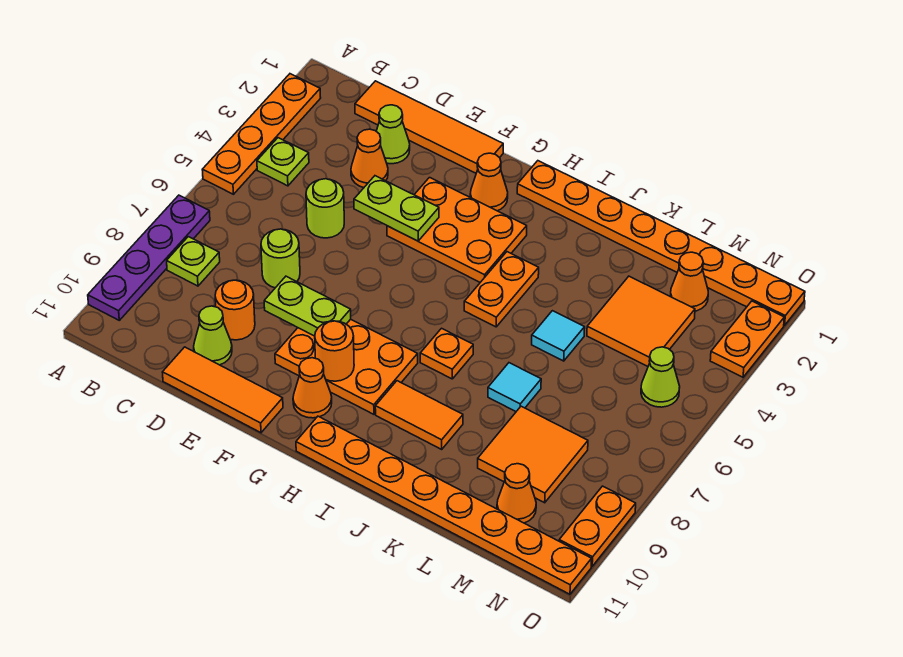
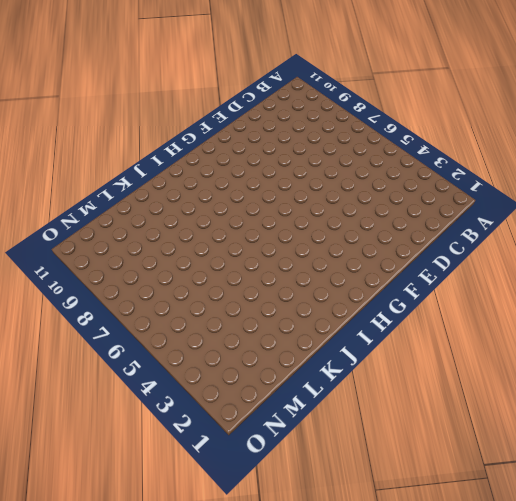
none -> orange plate A2:A5 level 1
none -> purple plate A7:A10 level 1
none -> lime plate B4 level 1
none -> lime plate B8 level 1

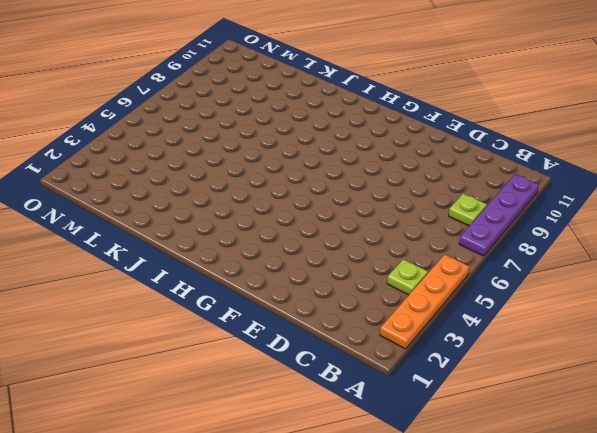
none -> orange tile C1:F1 level 1
none -> lime cone D2 level 1
none -> orange cone D3 level 1
none -> lime round brick D5 level 1

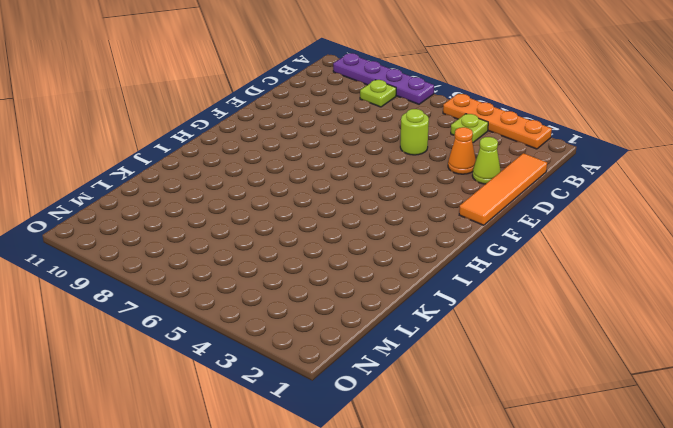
none -> lime round brick D7 level 1
none -> orange round brick D9 level 1
none -> lime cone D10 level 1
none -> orange tile D11:F11 level 1

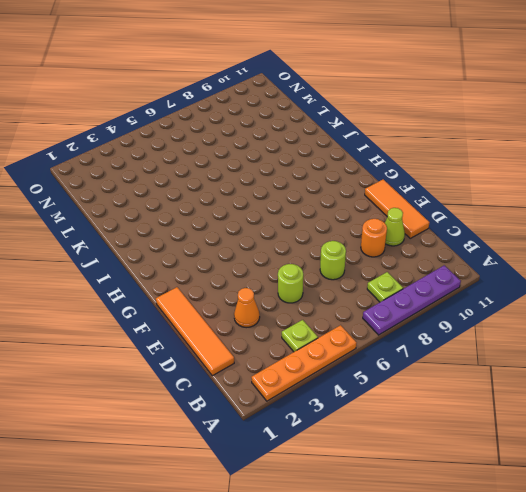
none -> lime cone D2 level 1
none -> orange plate F3:H4 level 1
none -> orange plate F8:H9 level 1
none -> orange cone G2 level 1

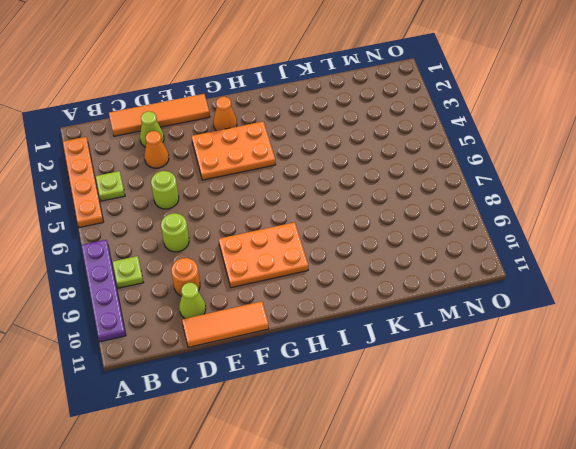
none -> orange cone G10 level 1
none -> orange plate H1:O1 level 1
none -> orange plate H11:O11 level 1
none -> orange plate I4:I5 level 1

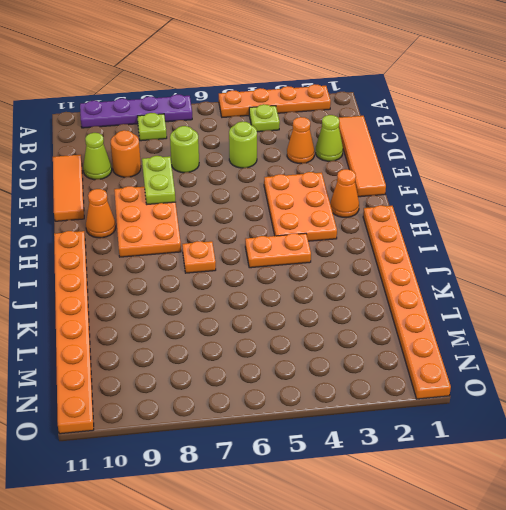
none -> orange tile I9:J9 level 1
none -> cyan tile K5 level 1
none -> cyan tile K7 level 1
none -> orange tile L3:M4 level 1

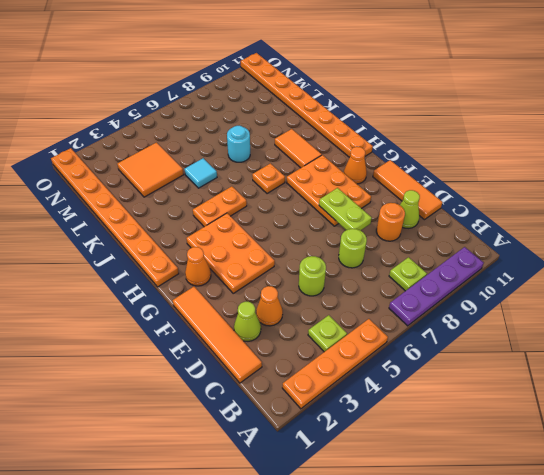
cyan round brick K7 level 1 -> cyan tile K7 level 1
none -> orange tile L8:M9 level 1
none -> orange cone M2 level 1
none -> orange cone M10 level 1
none -> lime cone N5 level 1

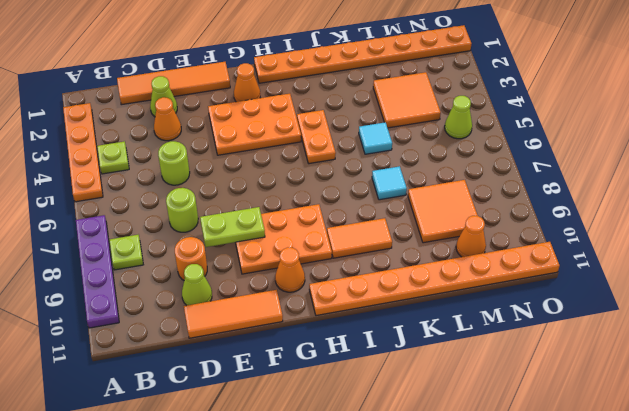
none -> orange plate I7 level 1
none -> orange cone M2 level 1
none -> orange plate O2:O3 level 1
none -> orange plate O9:O10 level 1

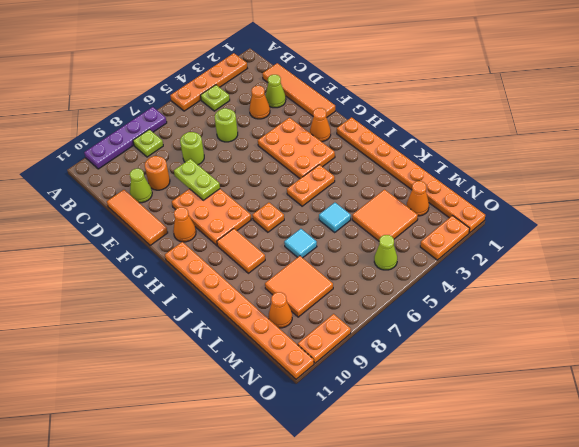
none -> lime plate E4:F4 level 2
none -> orange round brick G9 level 2

